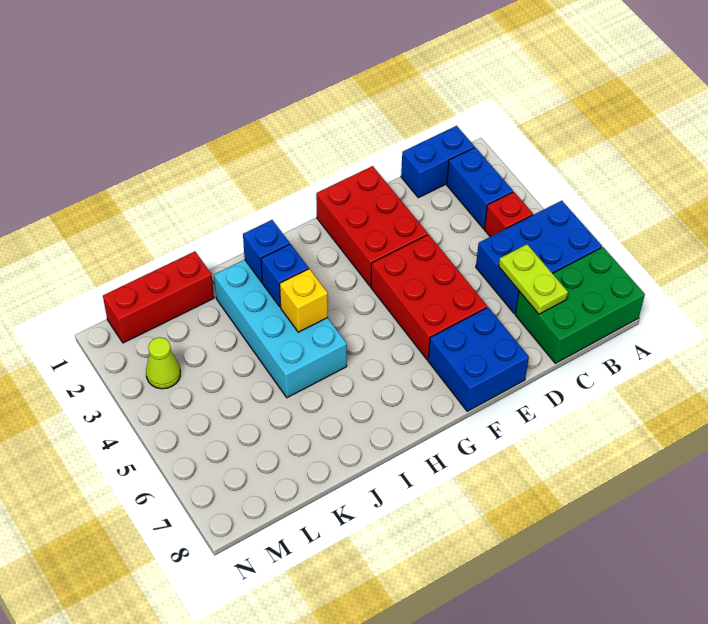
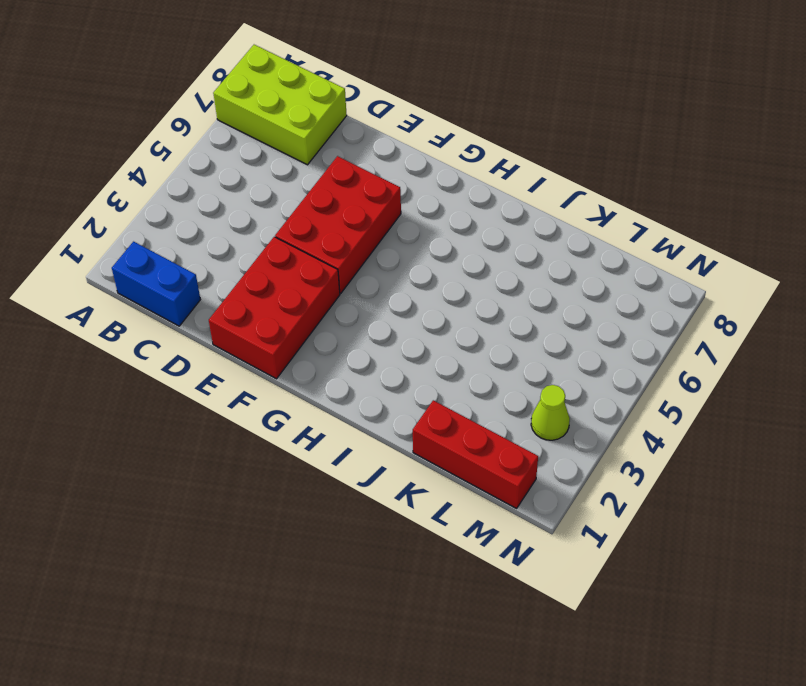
lime brick A7:C8 level 1 -> green brick A7:C8 level 1
none -> blue brick A5:C6 level 1
none -> blue brick B2:B3 level 1
none -> red brick B4 level 1

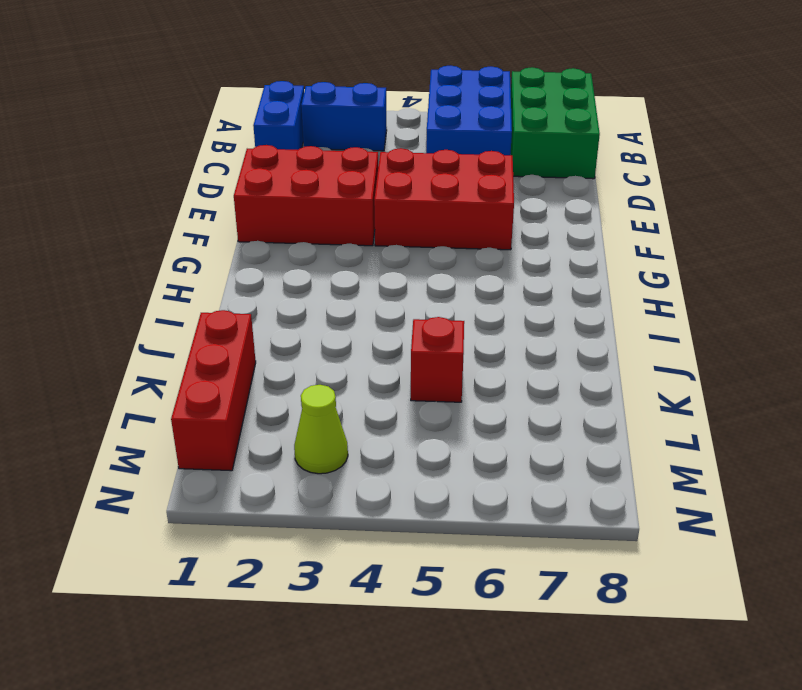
red brick K5 level 1 -> red brick B4 level 1
none -> blue brick E7:F8 level 1
none -> cyan brick I2:J5 level 1
none -> lime plate C6:C7 level 2

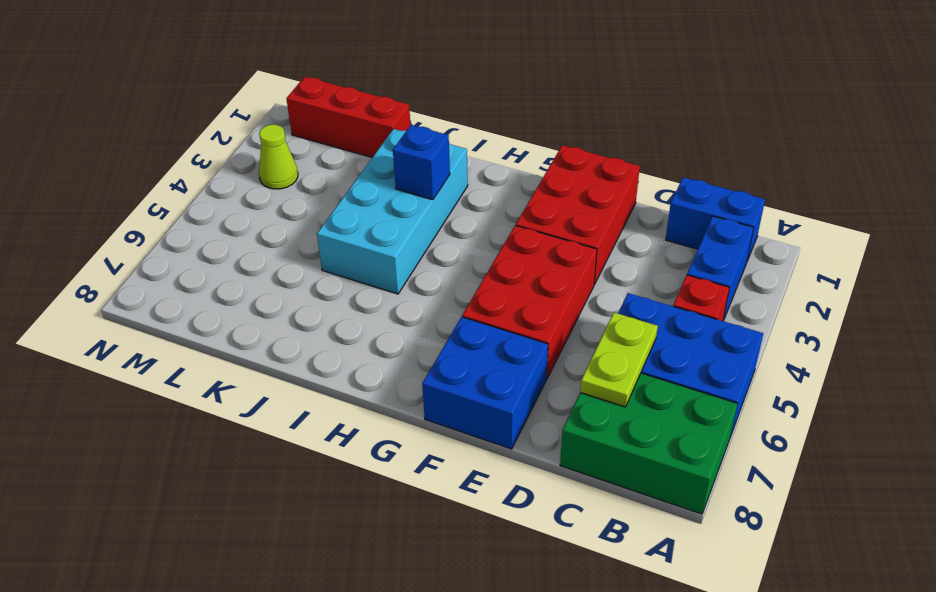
none -> blue brick I2 level 2
none -> yellow brick I4 level 2

